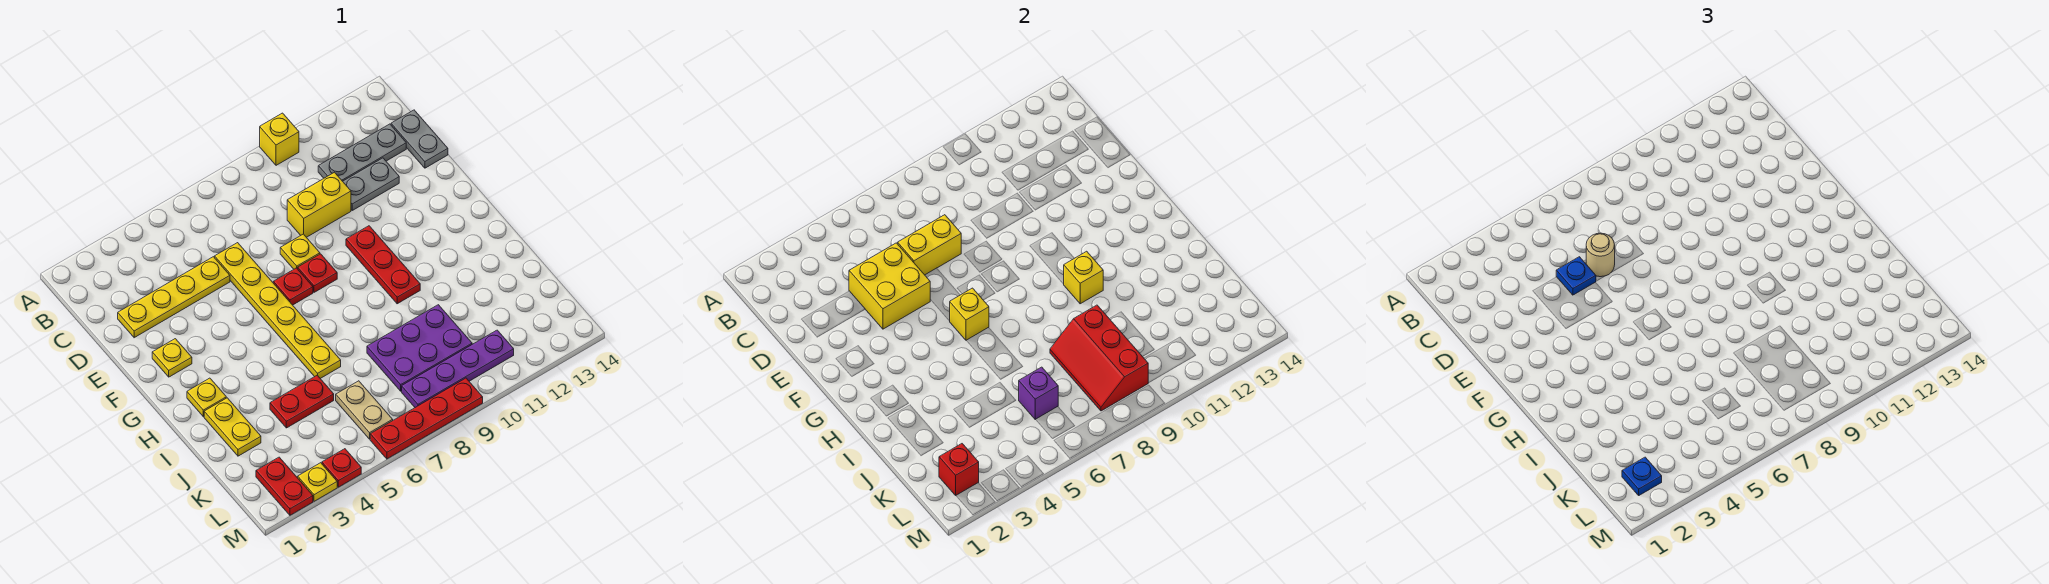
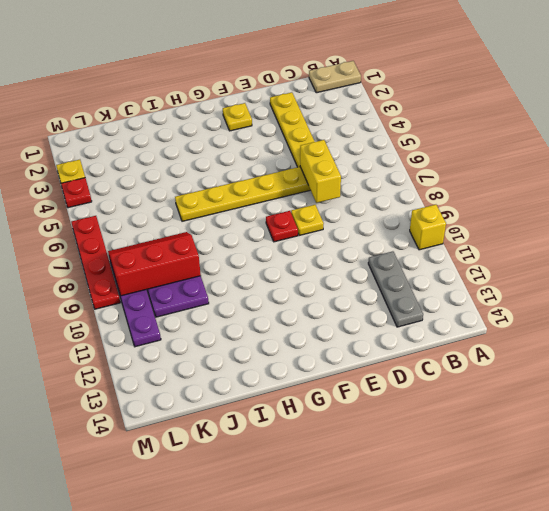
tan plate A1:B1 level 1 -> tan plate K6:L6 level 1
none -> grey plate C14:D14 level 1
none -> yellow brick D9:D10 level 1
none -> grey plate D11:D12 level 1
none -> red plate F7 level 1

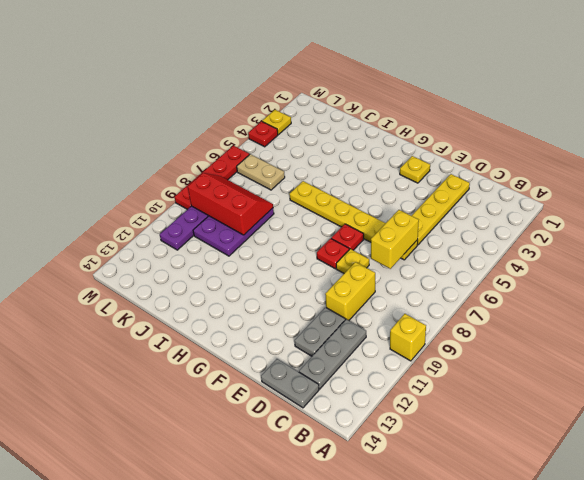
none -> red plate F10:H10 level 1
none -> yellow plate H2 level 1
none -> yellow plate I2:J2 level 1
none -> red plate J4:J5 level 1

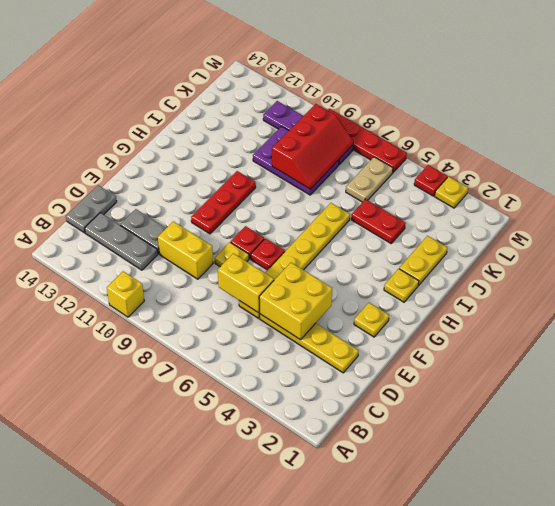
none -> red plate L2:M2 level 1
none -> yellow brick G6 level 2
none -> yellow brick H10 level 2
none -> purple brick K6 level 2

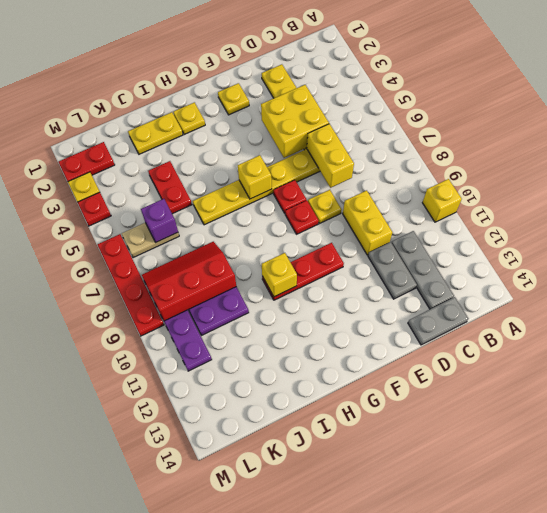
none -> red brick L2 level 2
none -> blue plate D5 level 3
none -> tan round brick D6 level 3
none -> blue plate L2 level 3

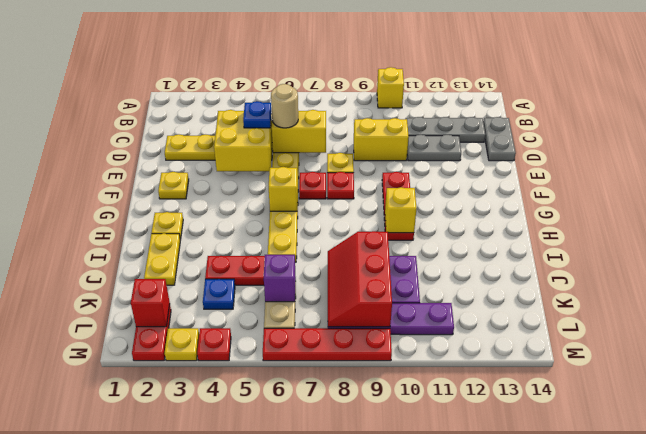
blue plate K4 level 1 -> blue plate L2 level 3

